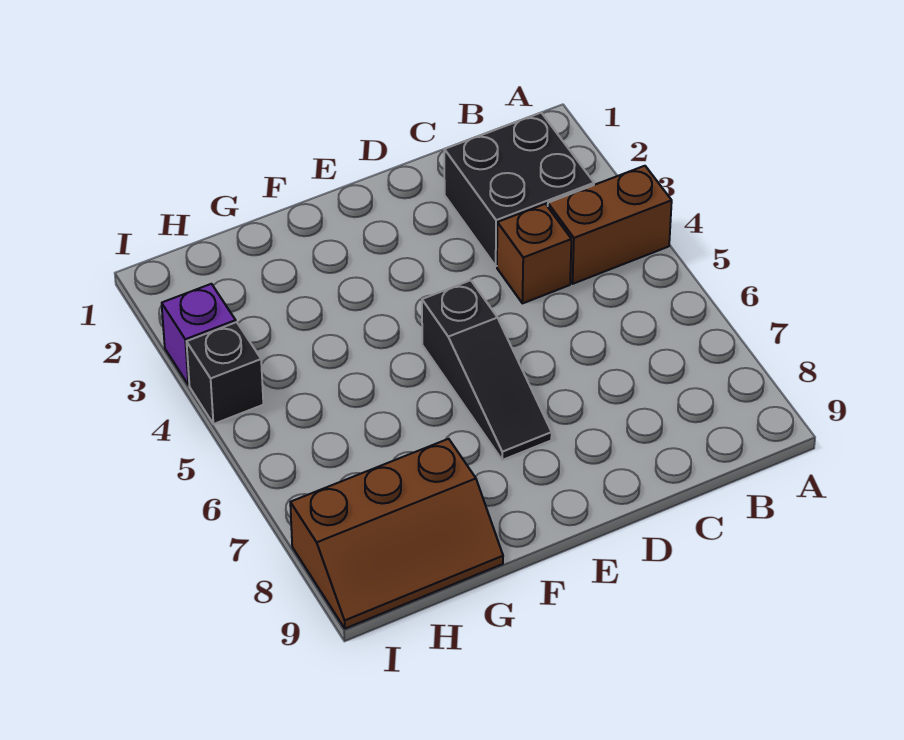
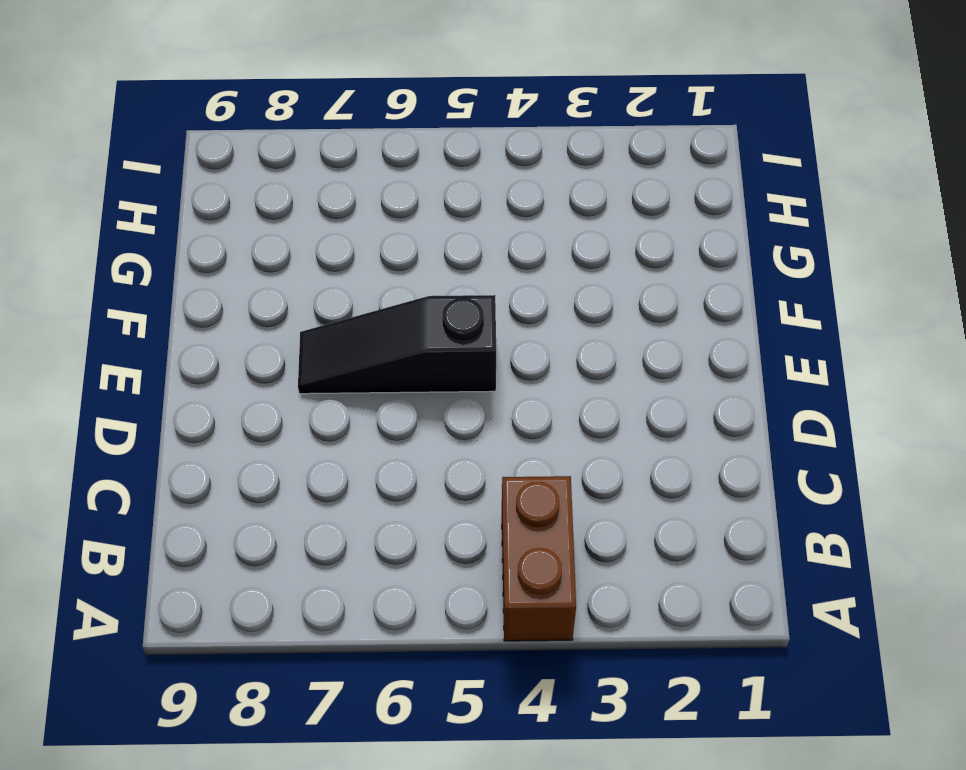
none -> black brick B2:C3 level 1
none -> brown brick C4 level 1

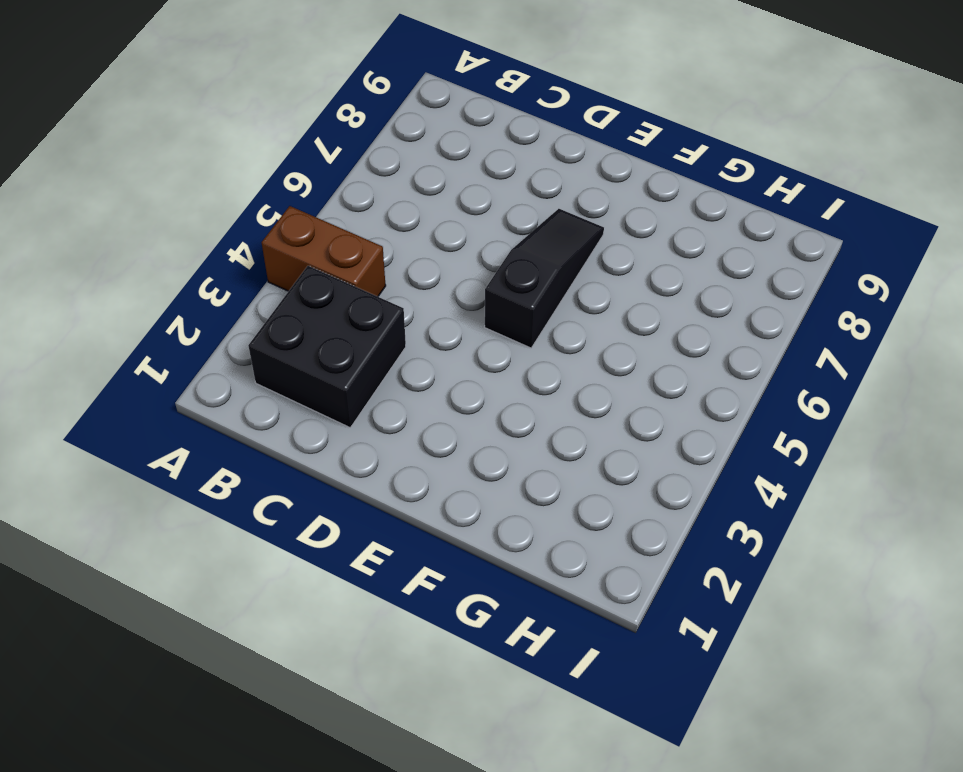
none -> brown brick C4 level 1
none -> brown slope G8:I9 level 1 top 8

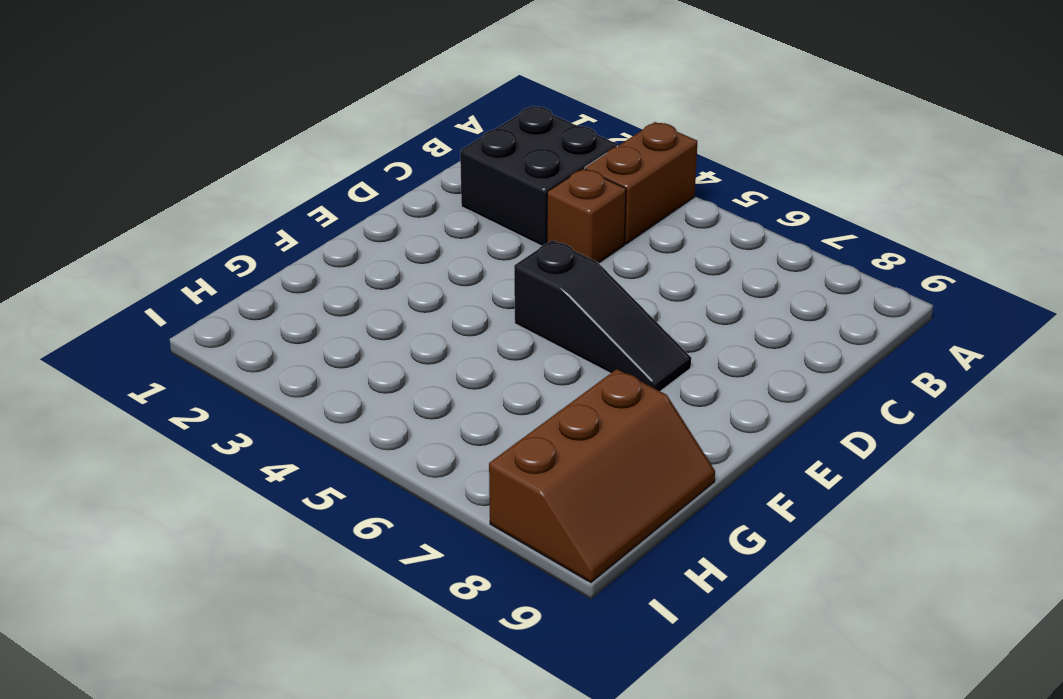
none -> purple brick I3 level 1
none -> black brick I4 level 1

